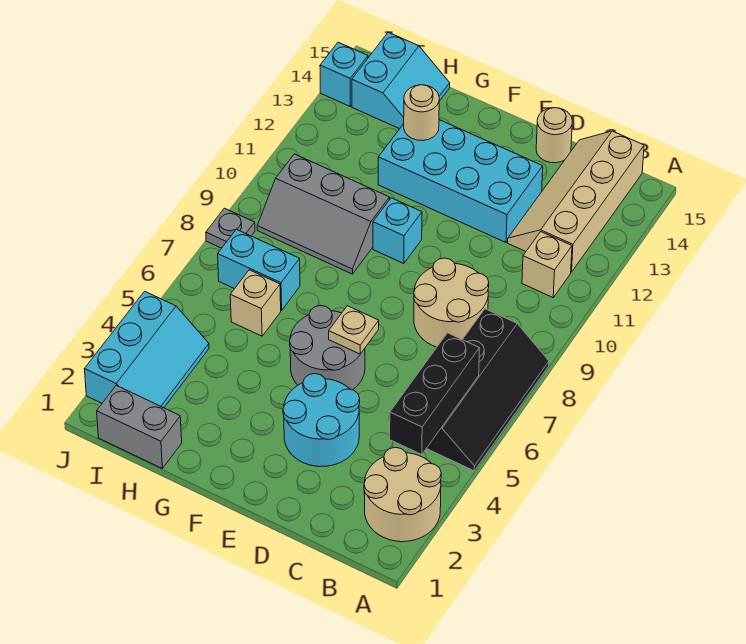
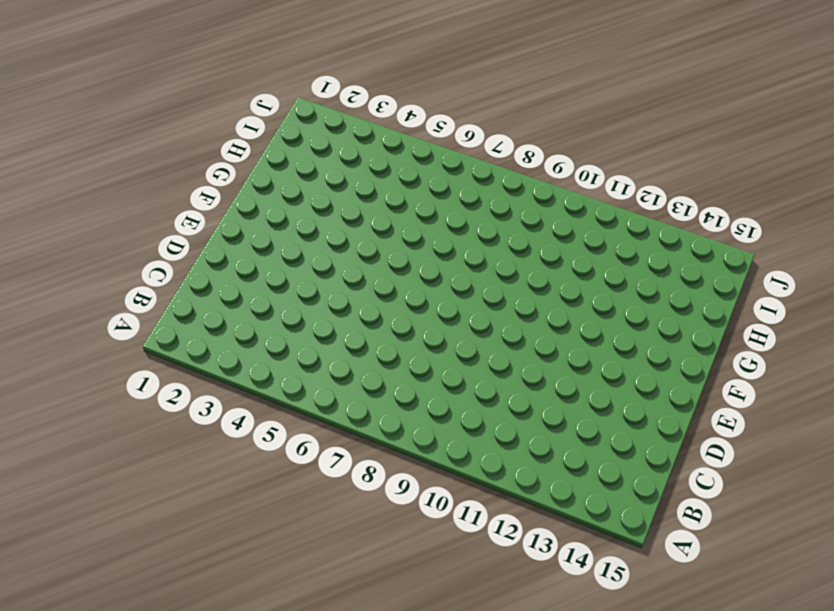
none -> tan round brick A2:B3 level 1
none -> black slope A5:B8 level 1 top B
none -> tan brick B11 level 1

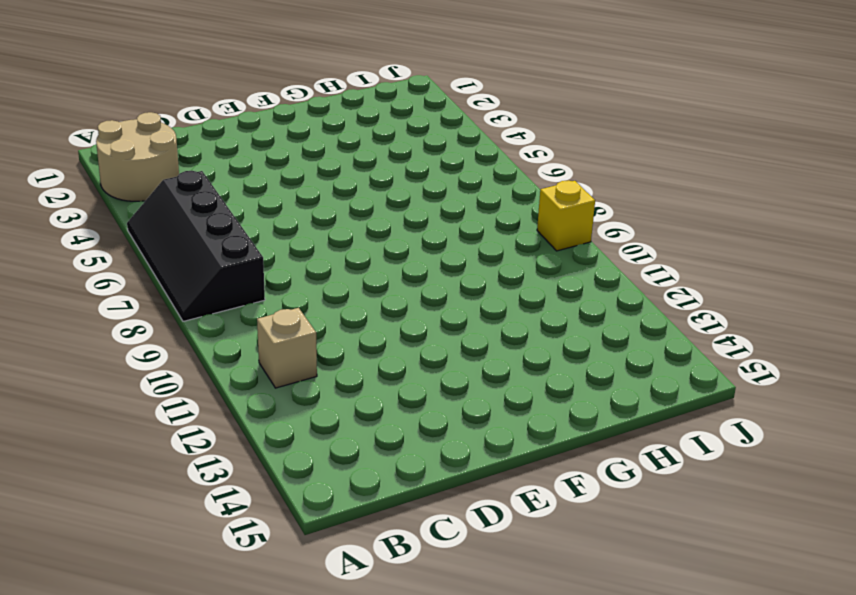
yellow brick J9 level 1 -> none
none -> tan slope B12:C15 level 1 top B
none -> tan round brick C8:D9 level 1
none -> cyan round brick D3:E4 level 1

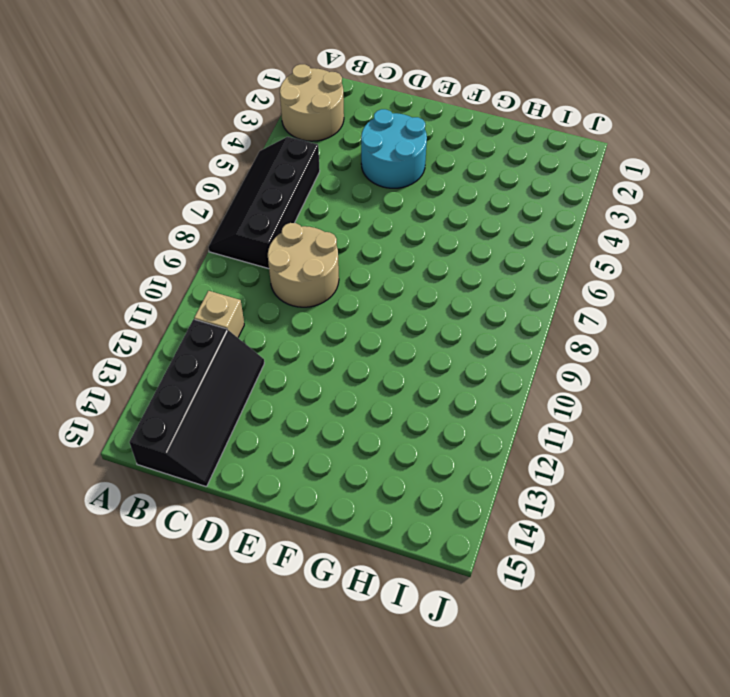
black slope B12:C15 level 1 top B -> tan slope B12:C15 level 1 top B
none -> cyan brick D12:G13 level 1
none -> tan round brick D15 level 1
none -> grey round brick E5:F6 level 1

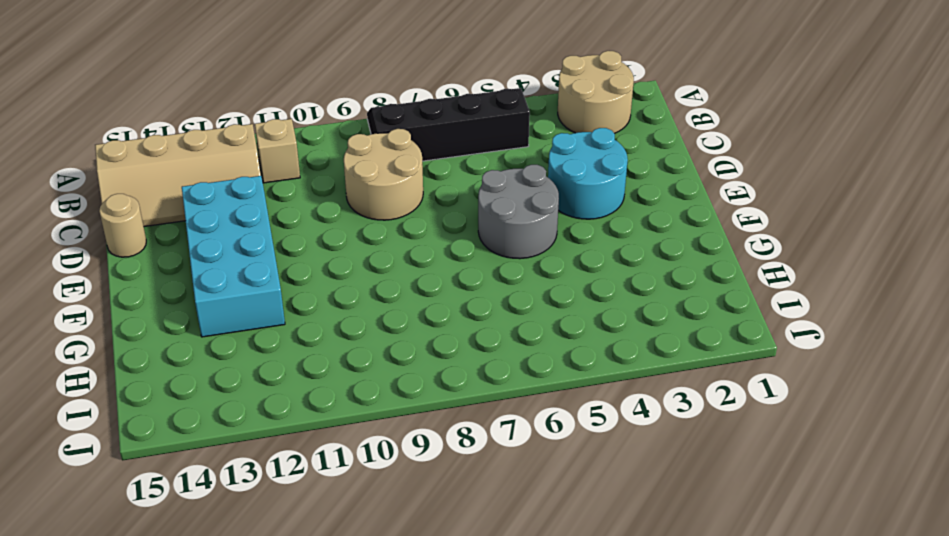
none -> cyan brick F10 level 1
none -> grey slope G9:I10 level 1 top 10
none -> grey brick H1:I1 level 1

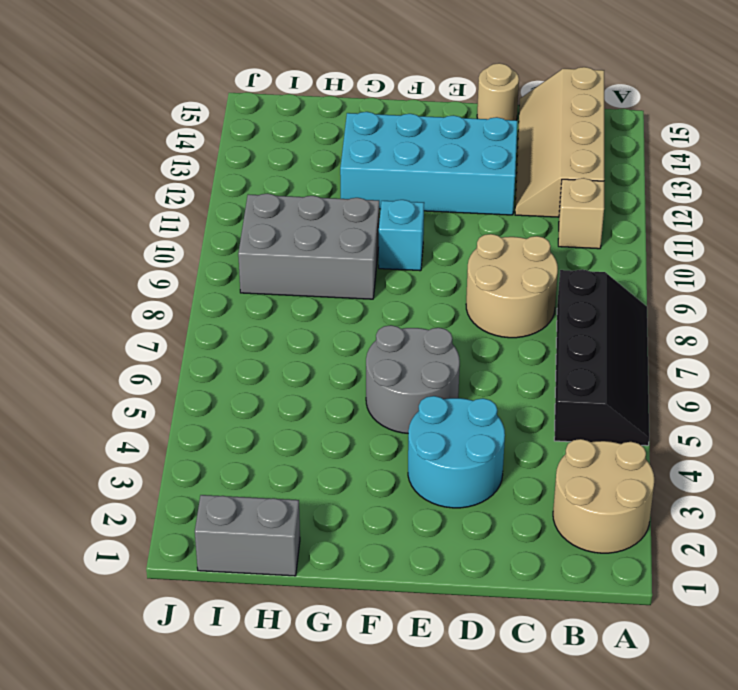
grey brick G9:I10 level 1 -> grey slope G9:I10 level 1 top 10
none -> tan brick H6 level 1
none -> cyan brick H7:I7 level 1
none -> cyan slope H14:I15 level 1 top I

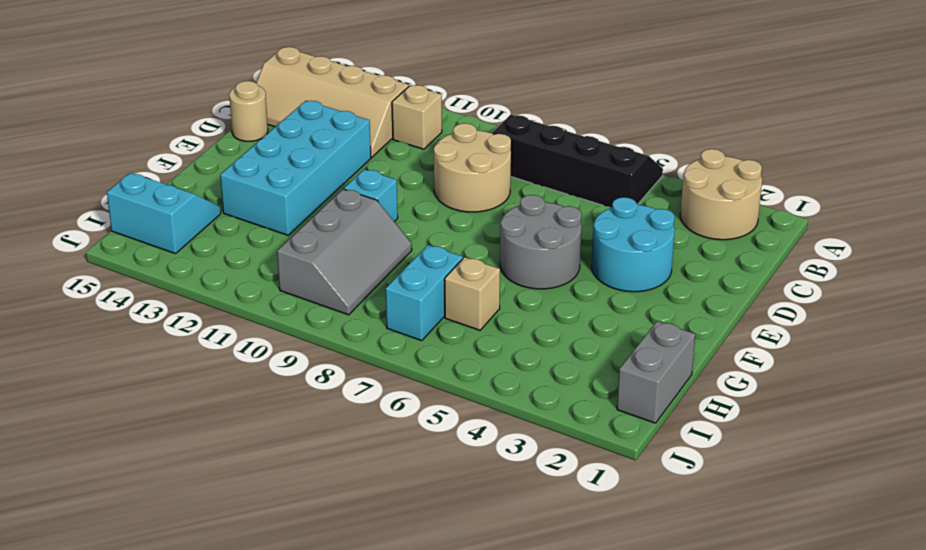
none -> cyan slope I2:J4 level 1 top J
none -> grey plate J8 level 1
none -> cyan brick J14 level 1

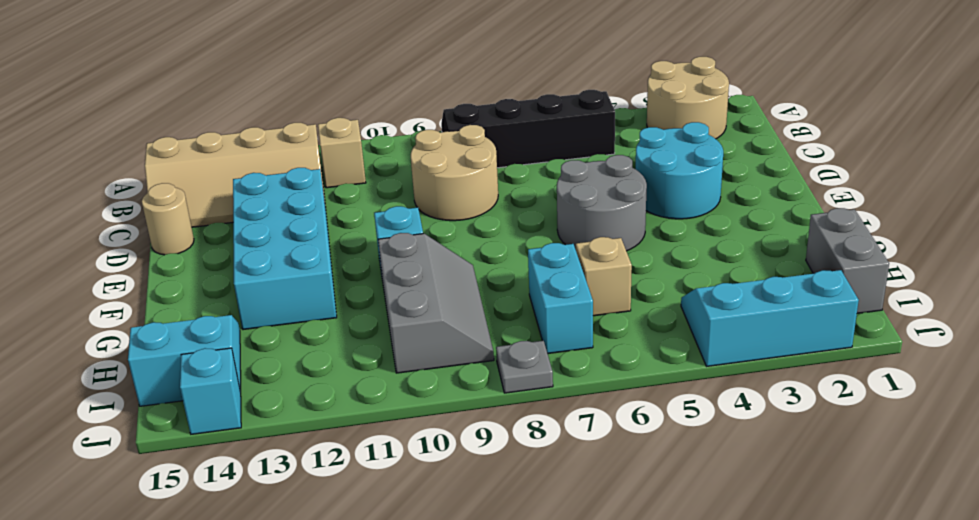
none -> black brick B4:B6 level 2
none -> tan plate E6 level 2
none -> tan round brick G13 level 2

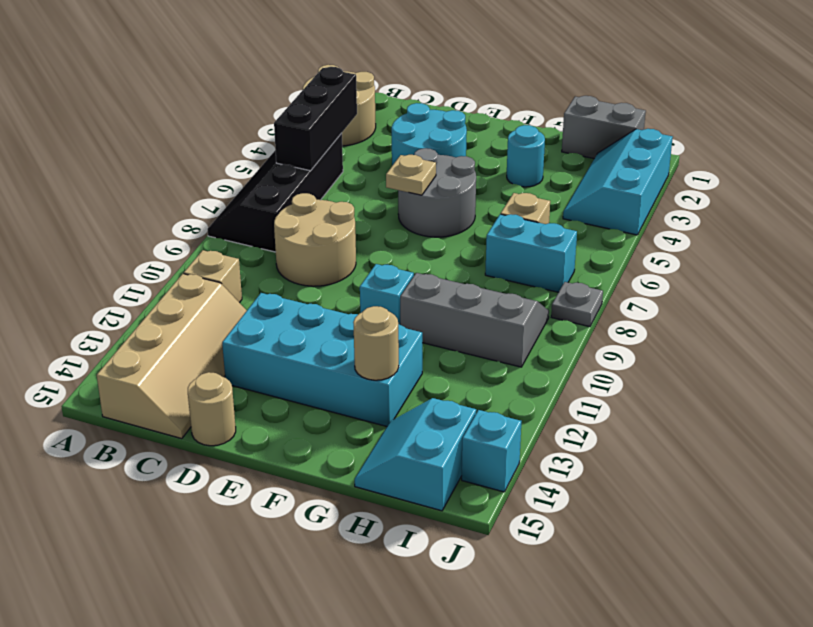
cyan round brick G3 level 1 -> none

